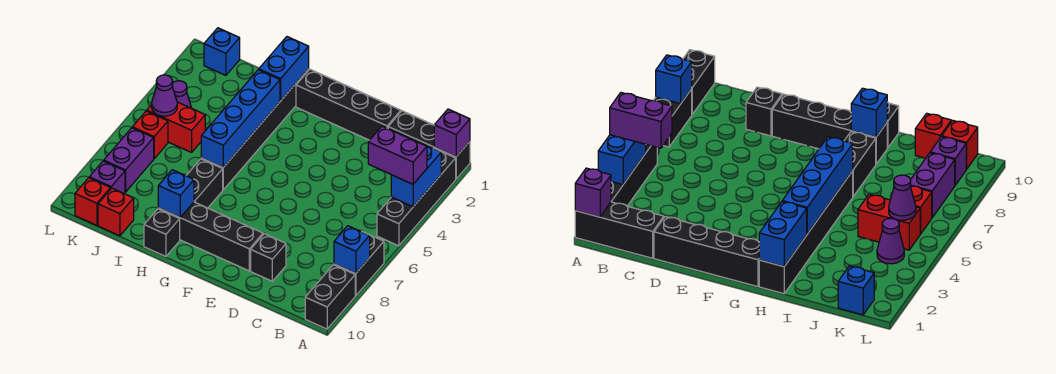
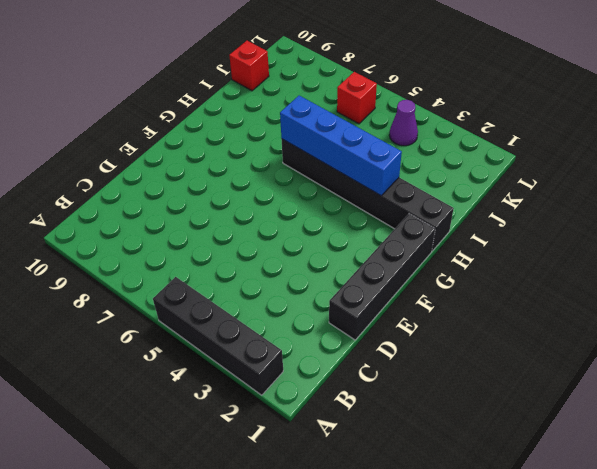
none -> black brick A1:C1 level 1
none -> black brick A7:A8 level 1
none -> black brick A9:A10 level 1

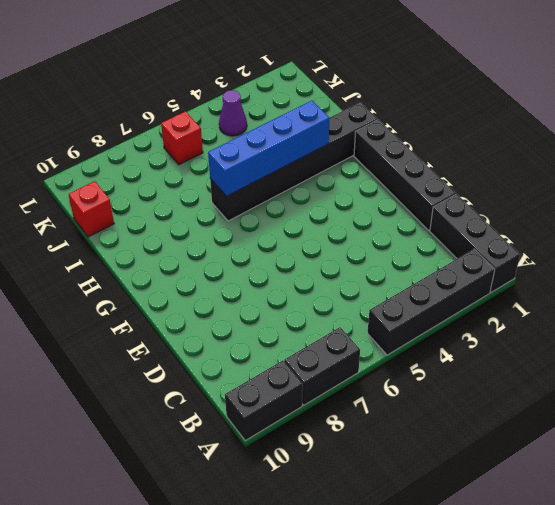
none -> black brick D9 level 1
none -> black brick E9:H9 level 1
none -> black brick H7:H8 level 1

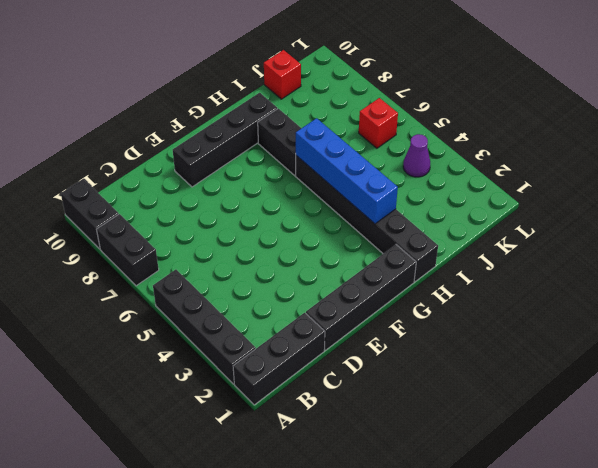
none -> black brick D9 level 1
none -> black brick H10 level 1
none -> red brick J5:K5 level 1

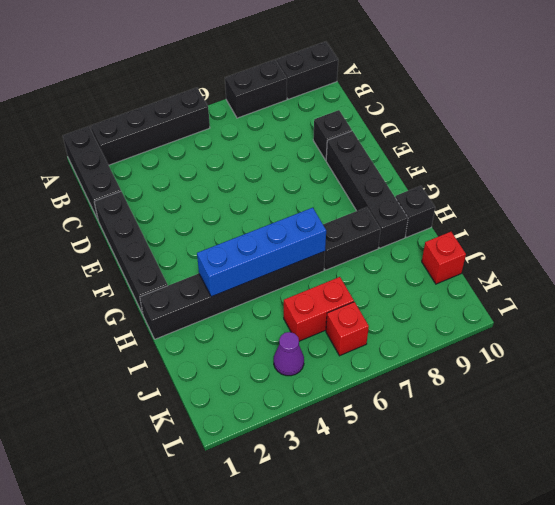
red brick J5:J6 level 1 -> red brick J5:K5 level 1
none -> blue brick K1 level 1
none -> purple brick K7:K8 level 1
none -> purple brick K9 level 1

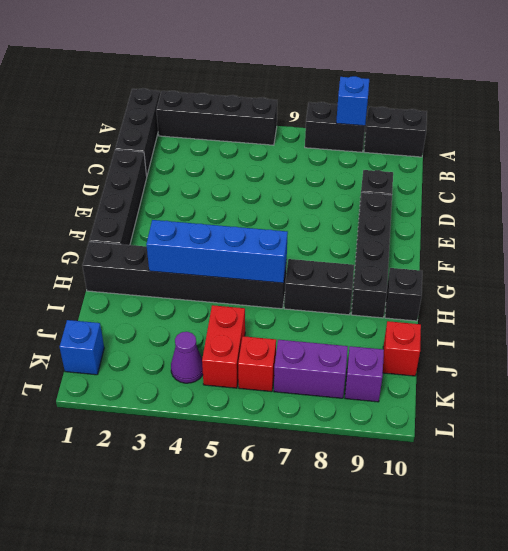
none -> red brick K10 level 1
none -> purple brick A1 level 2
none -> blue brick A3:A4 level 2

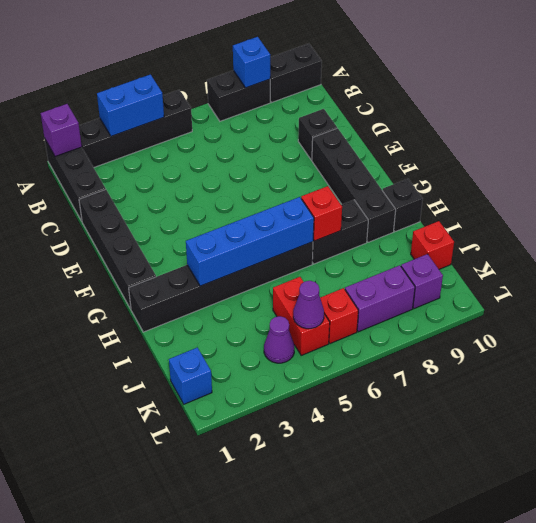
red brick H7 level 2 -> red brick K10 level 1
none -> blue brick H1:H2 level 2
none -> blue brick H9 level 2
none -> purple brick A4:B4 level 3

